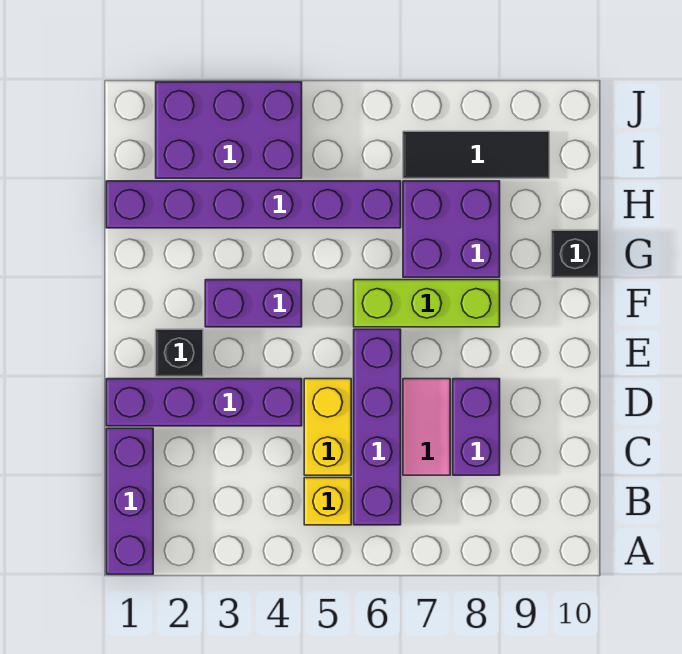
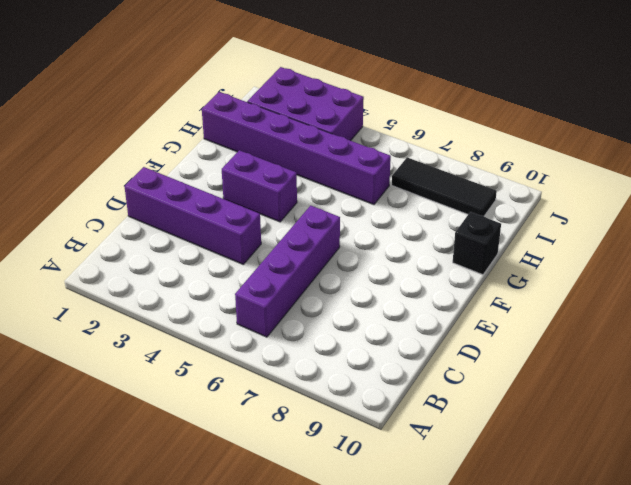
none -> purple brick A1:C1 level 1
none -> yellow brick B5 level 1
none -> yellow brick C5:D5 level 1

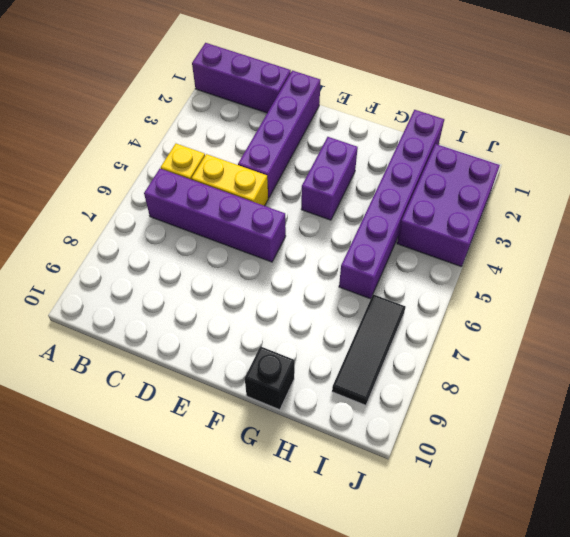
none -> pink tile C7:D7 level 1
none -> purple brick C8:D8 level 1
none -> black brick E2 level 1

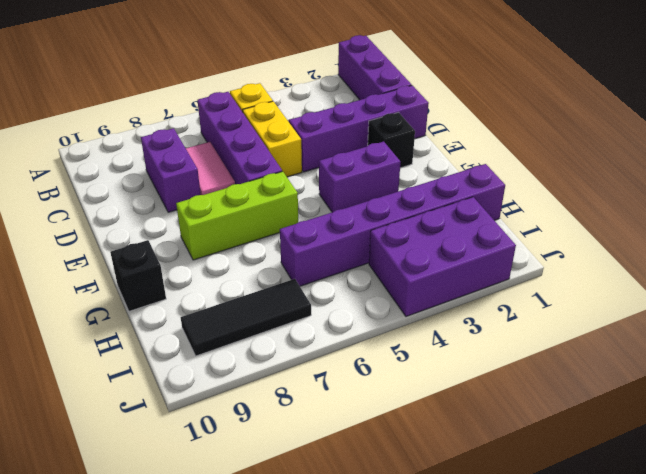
none -> purple brick G7:H8 level 1

